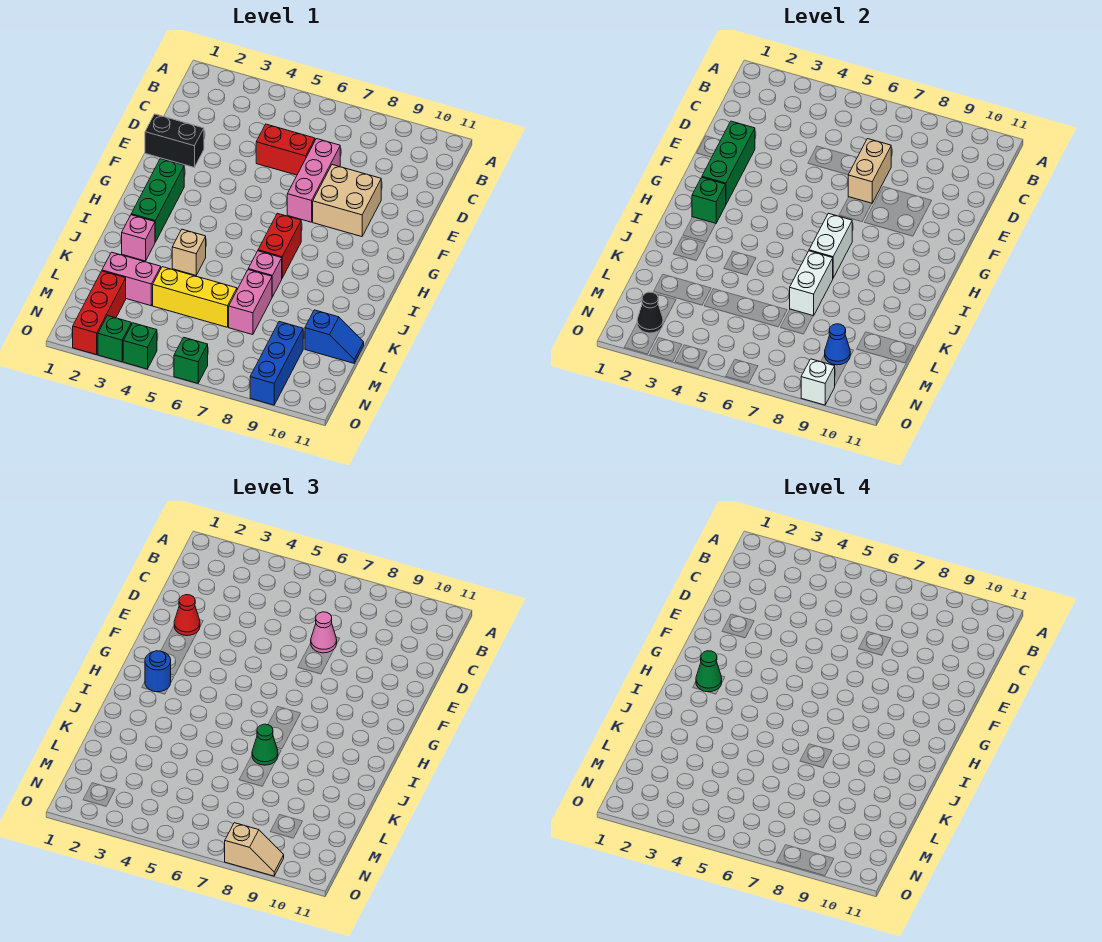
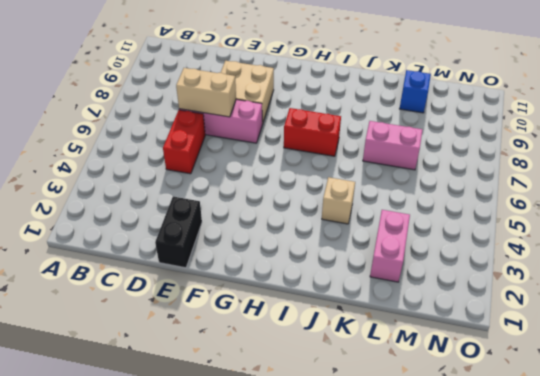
none -> green brick G2:I2 level 1
none -> pink brick J2 level 1
none -> pink brick J7 level 1
none -> yellow brick L4:L6 level 1

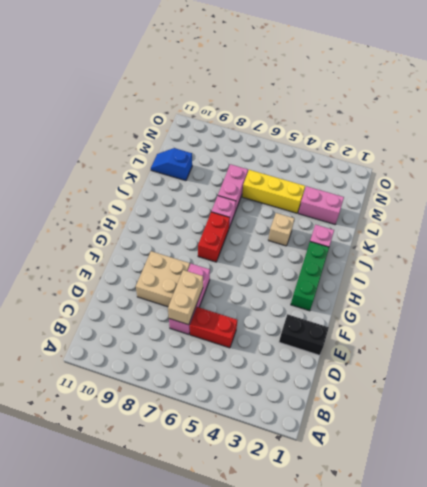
none -> red brick M2:O2 level 1
none -> blue brick M9:O9 level 1
none -> green brick O3 level 1
none -> green brick O4 level 1

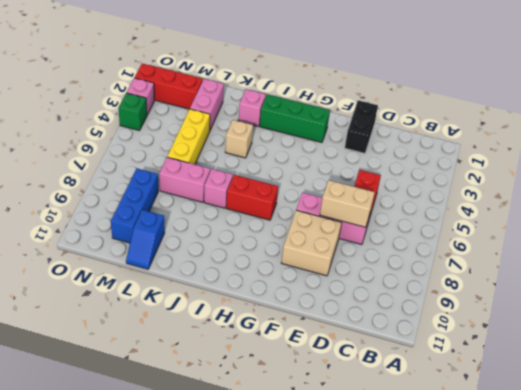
blue brick M8:M10 level 1 -> blue brick M9:O9 level 1
pink brick O3 level 1 -> green brick O3 level 1
none -> green brick O6 level 1
none -> green brick E2:G2 level 2
none -> green brick H2 level 2
none -> white brick H7:I7 level 2

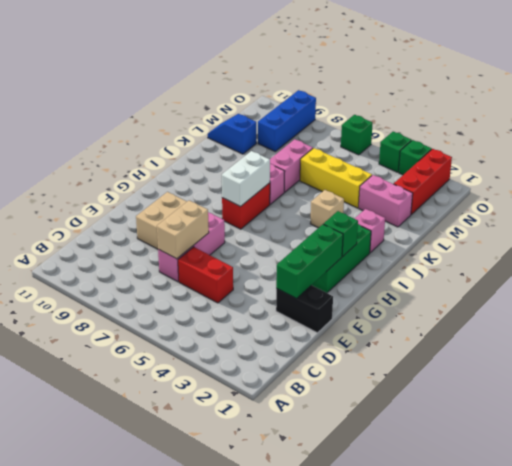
none -> white brick J7:K7 level 2
none -> blue cone M9 level 2
none -> black cone N2 level 2
none -> white brick O9 level 2

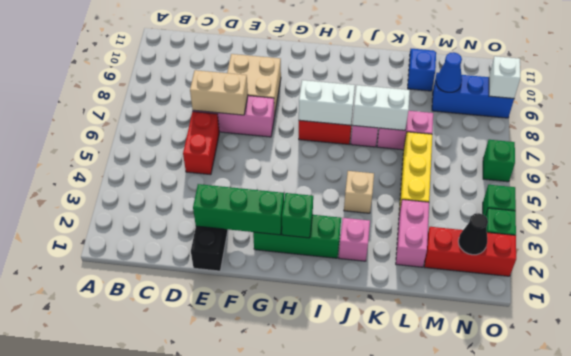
none -> pink cone D7 level 3
none -> red cone E2 level 3
none -> blue round brick H2 level 3
none -> green cone J7 level 3

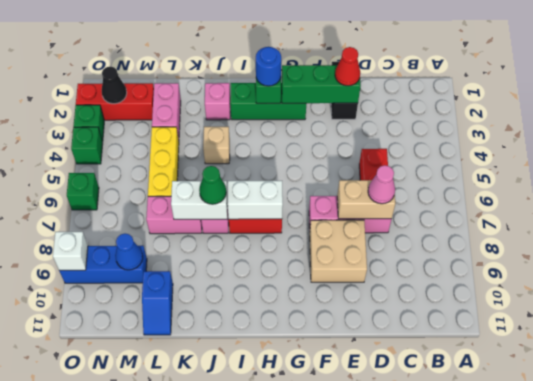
none -> tan slope O8:O9 level 3 top 8
none -> green cone H2 level 4

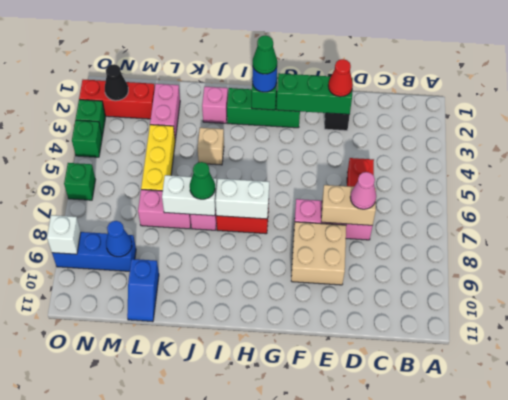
none -> tan slope O8:O9 level 3 top 8

